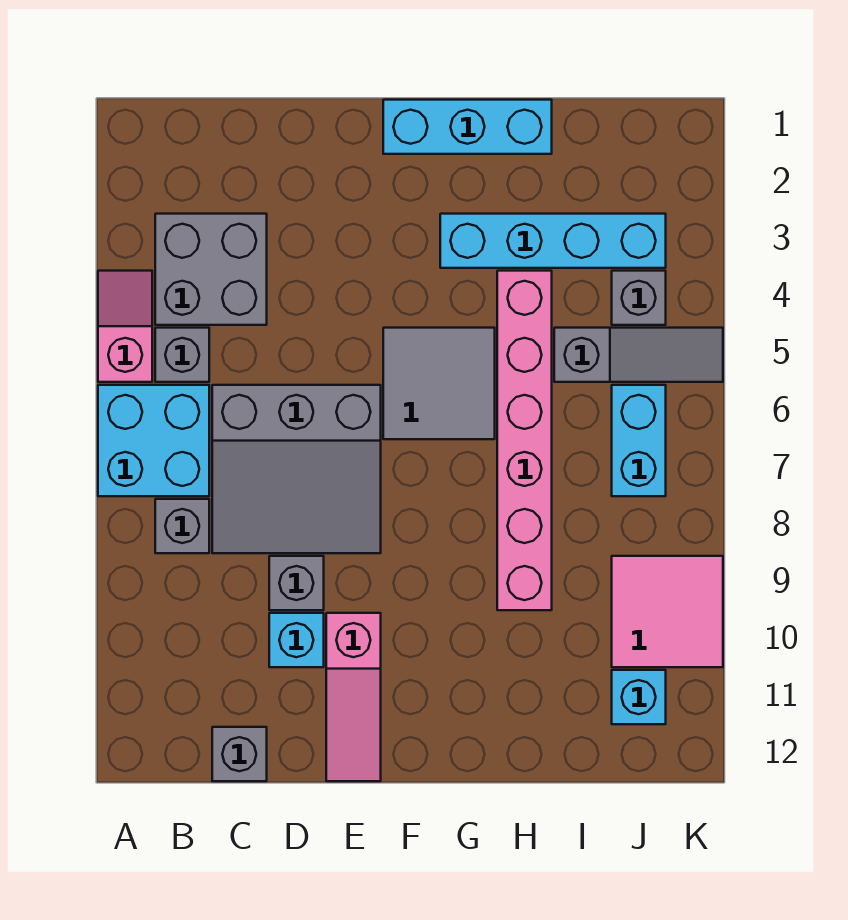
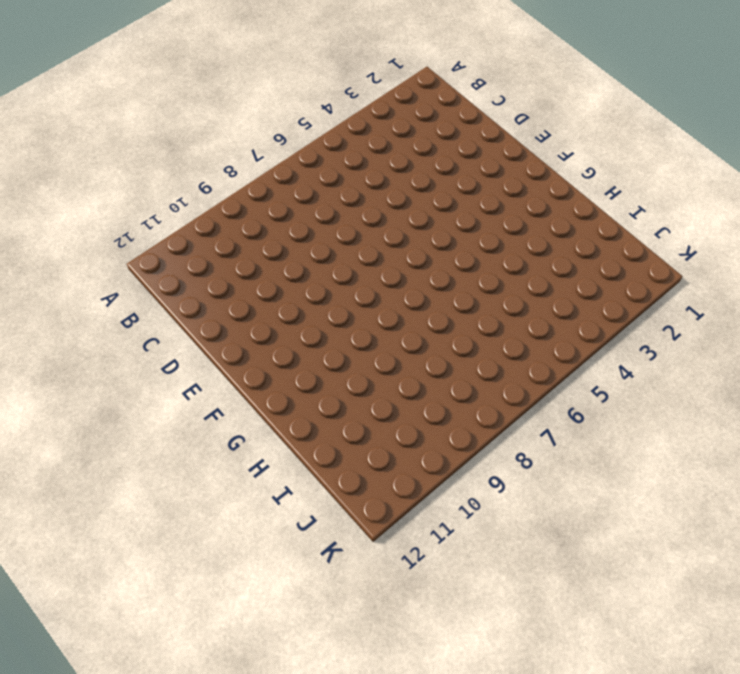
none -> pink slope A4:A5 level 1 top 5
none -> cyan brick A6:B7 level 1
none -> grey brick B3:C4 level 1

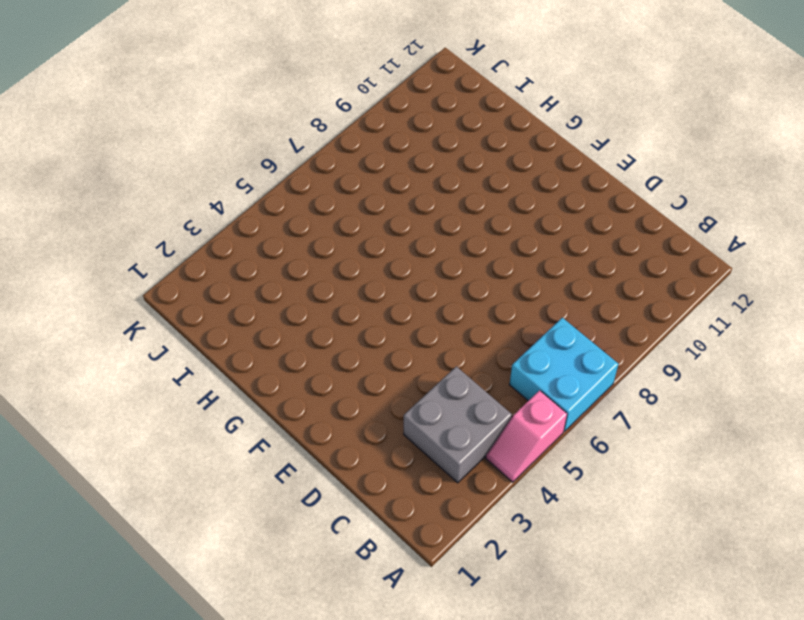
none -> grey brick B5 level 1
none -> grey brick B8 level 1
none -> grey slope C6:E8 level 1 top 6

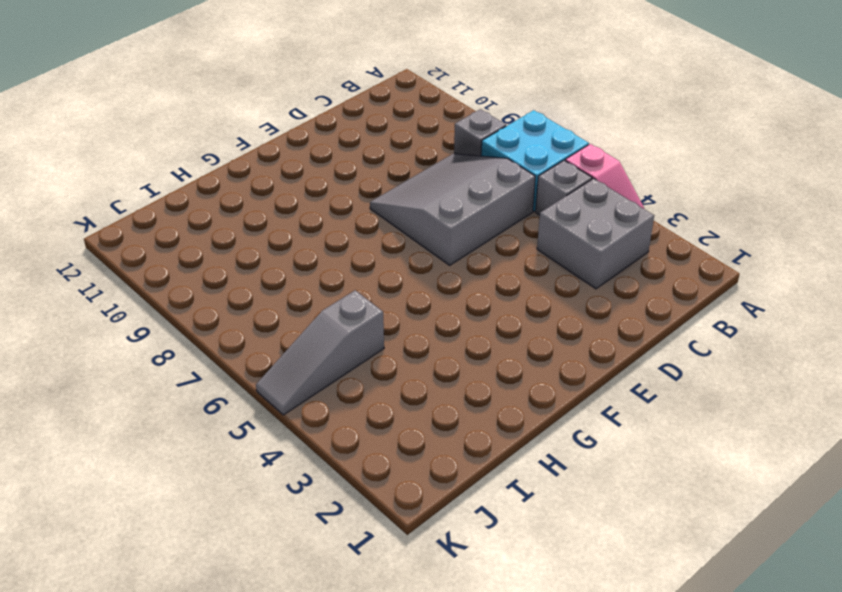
none -> grey brick C12 level 1
none -> grey brick D9 level 1
none -> cyan brick D10 level 1

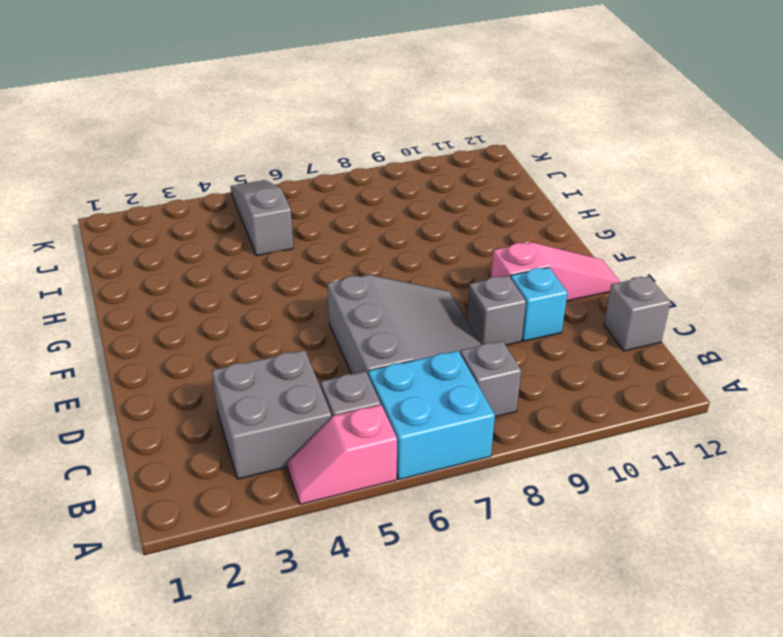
none -> cyan brick F1:H1 level 1
none -> grey tile F5:G6 level 1
none -> cyan brick G3:J3 level 1

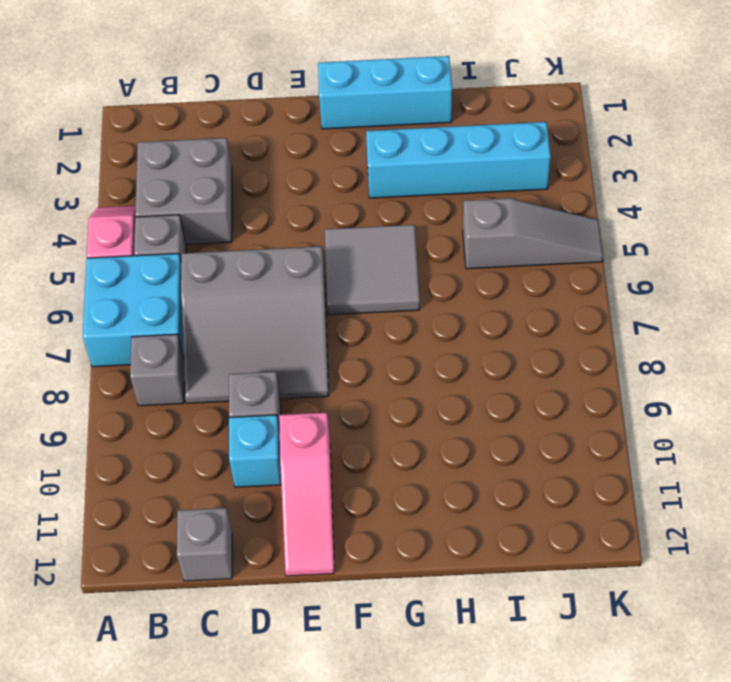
none -> pink brick H4:H9 level 1
none -> grey brick J4 level 1
none -> cyan brick J6:J7 level 1

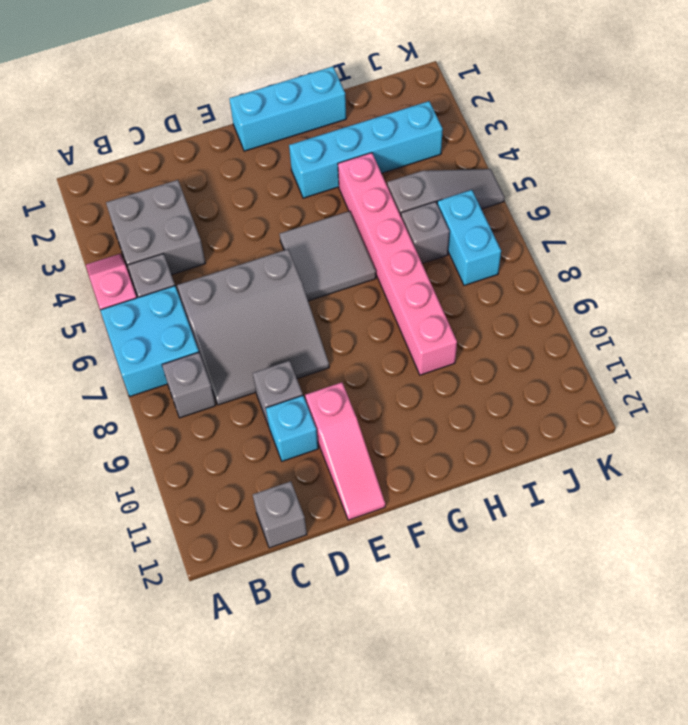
grey brick I6 level 1 -> grey brick J4 level 1
none -> pink tile J9:K10 level 1
none -> cyan brick J11 level 1

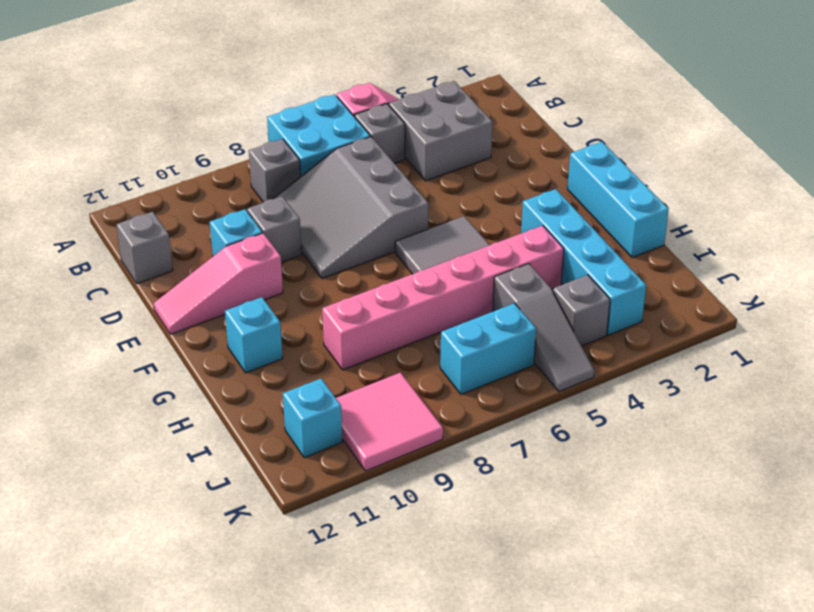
cyan brick G11 level 1 -> none

